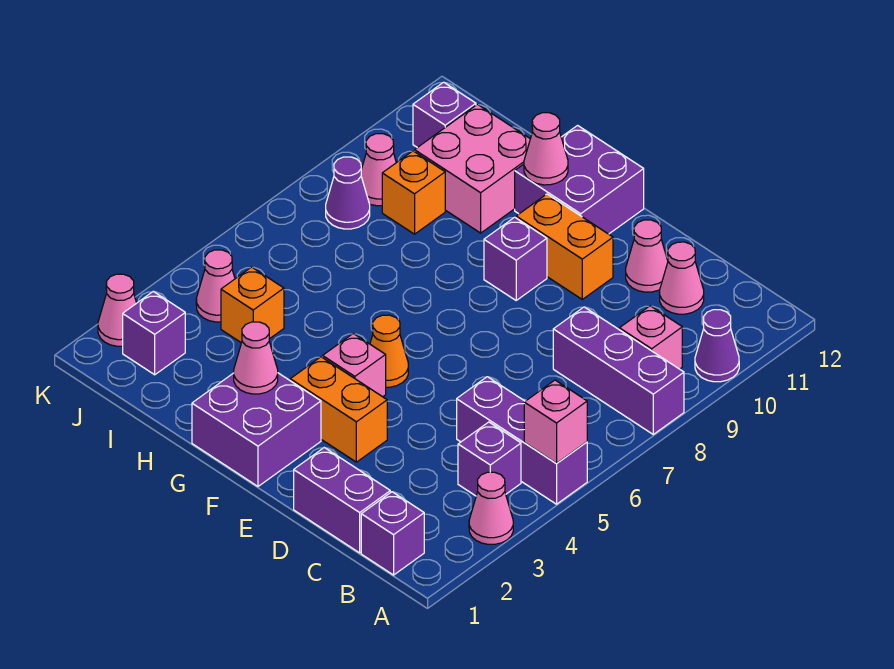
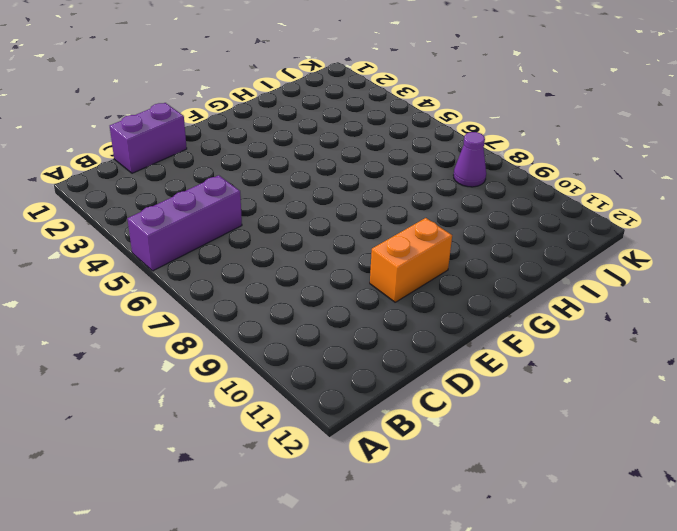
none -> pink cone A3 level 1
none -> purple brick A8:C8 level 1
none -> purple cone A10 level 1

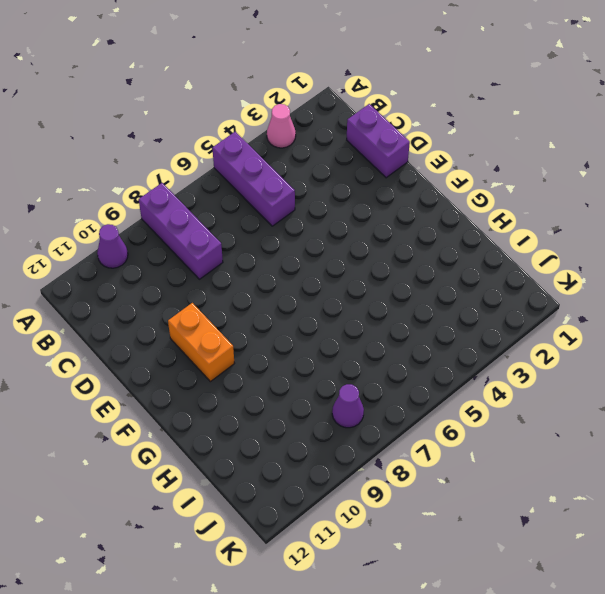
none -> purple brick B1 level 1
none -> purple brick B4 level 1
none -> pink brick B9 level 1

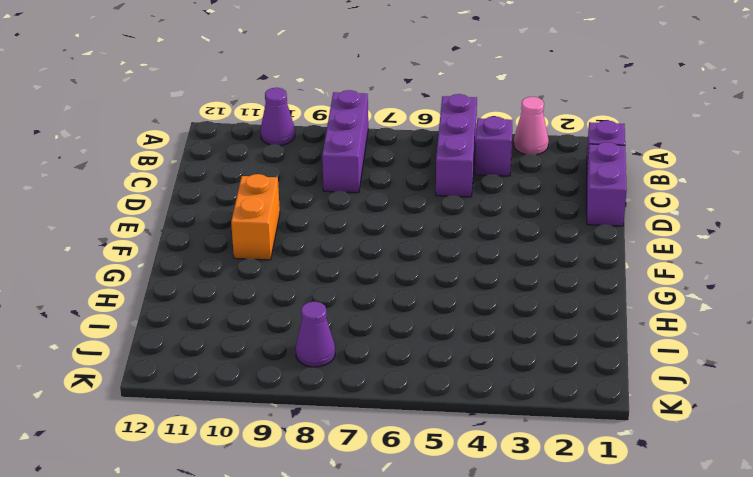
none -> pink brick B9 level 1
none -> pink cone C11 level 1
none -> pink cone D11 level 1

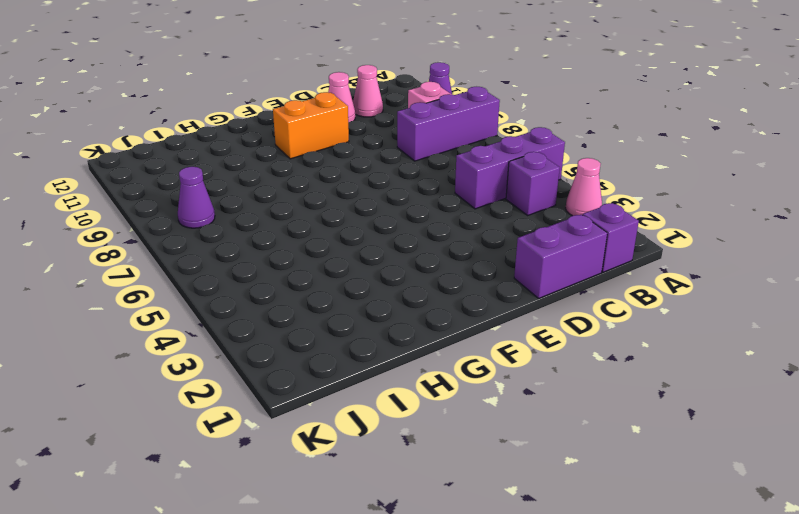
none -> orange brick E3:F3 level 1
none -> purple brick F1:G2 level 1
none -> pink brick F4 level 1

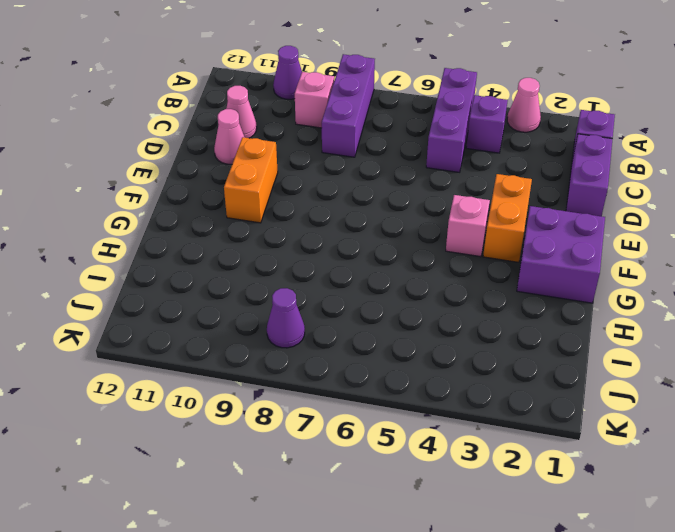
none -> orange cone F5 level 1
none -> purple brick F9 level 1
none -> purple brick F11:G12 level 1

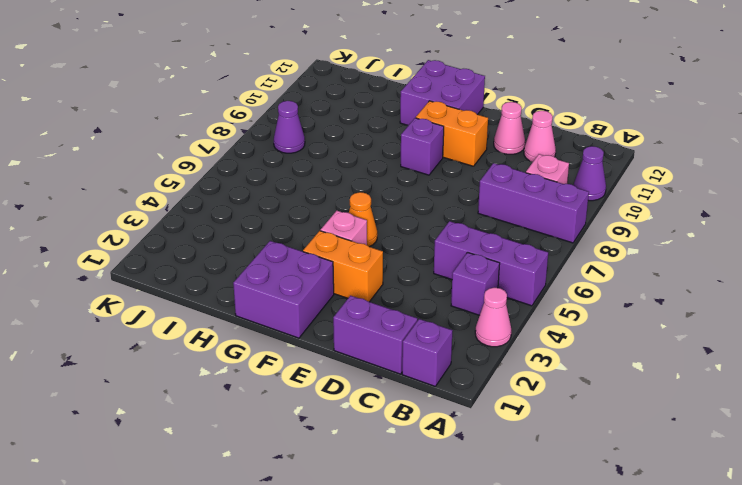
none -> pink brick H10:I11 level 1
none -> orange brick I4 level 1
none -> orange brick I9 level 1

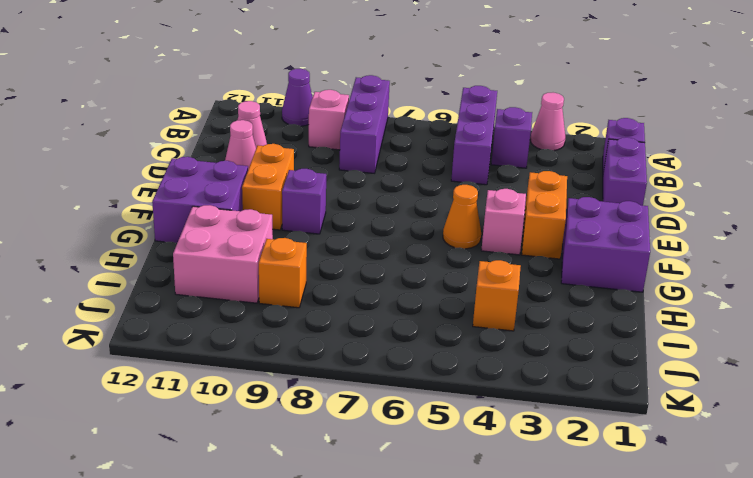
none -> purple brick J2 level 1
none -> pink cone J4 level 1
none -> purple cone J8 level 1

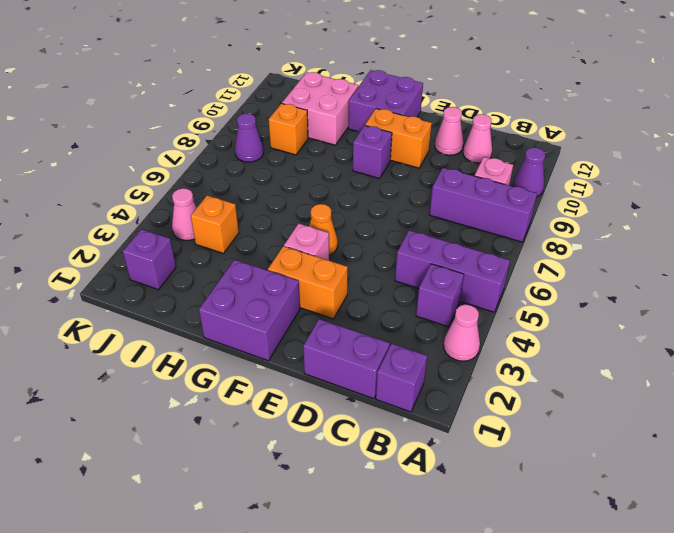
none -> pink cone J9 level 1
none -> purple brick J11 level 1
none -> pink cone K2 level 1

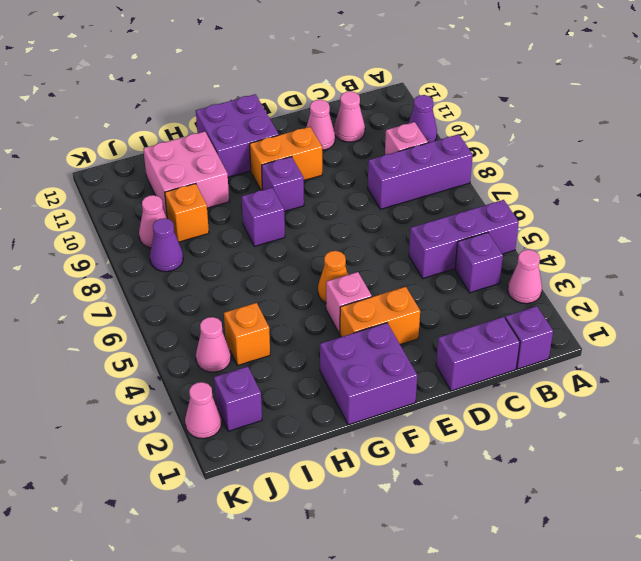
purple brick G8 level 1 -> purple brick J11 level 1
none -> pink brick A5 level 2
none -> pink cone G2 level 2
none -> pink cone G11 level 2

